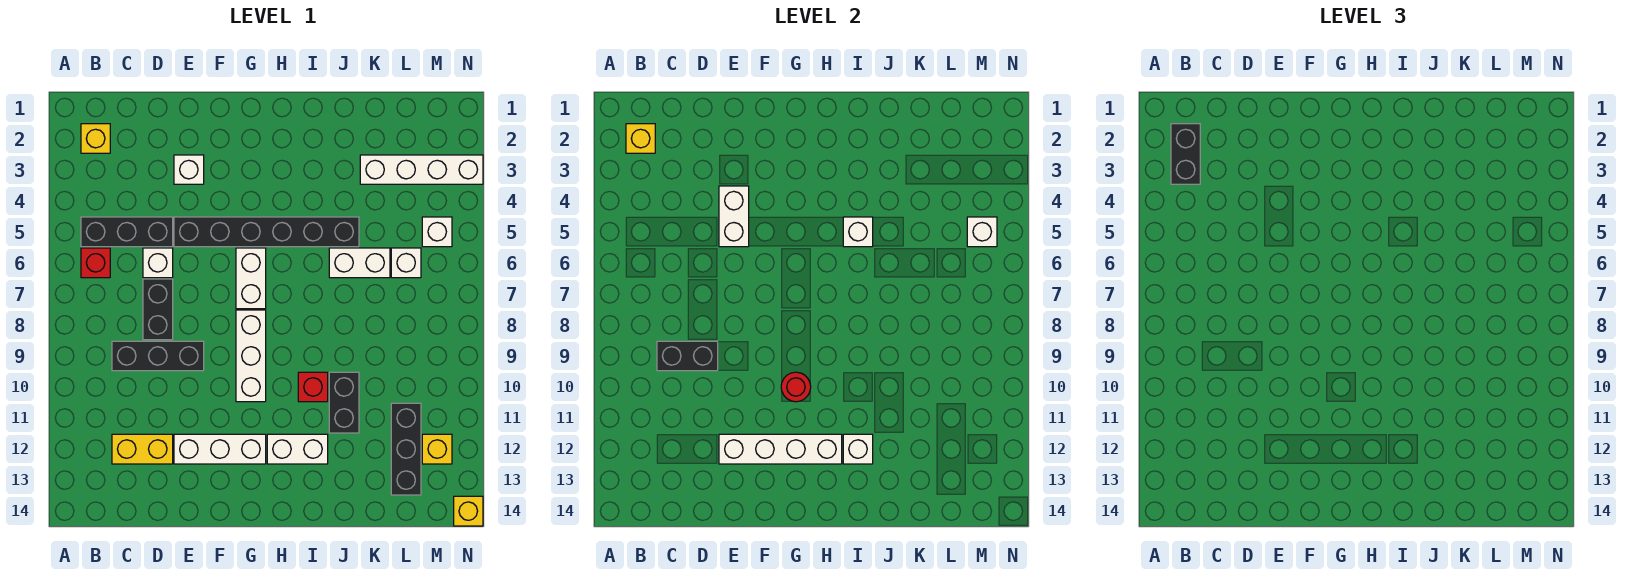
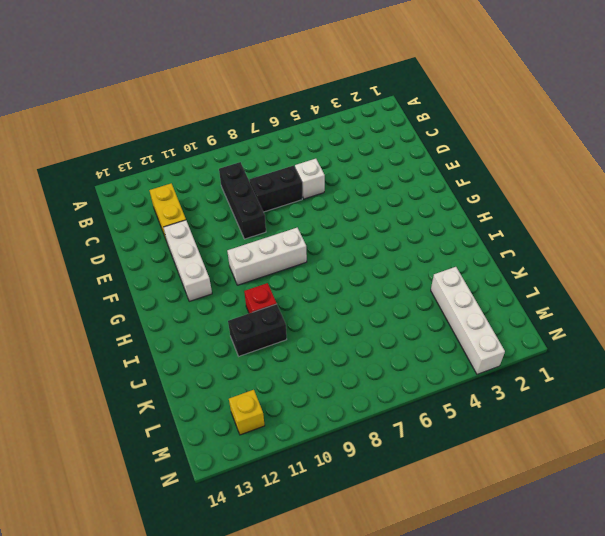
none -> yellow brick B2 level 1
none -> black brick B5:D5 level 1
none -> red brick B6 level 1
none -> white brick E3 level 1

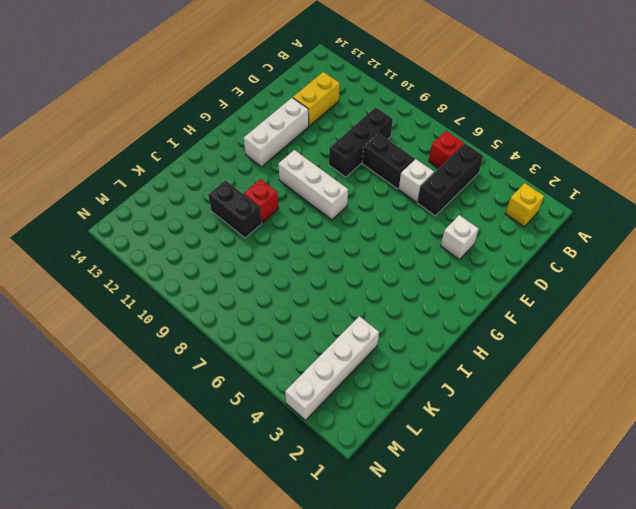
none -> black brick E5:J5 level 1
none -> white brick G6:G7 level 1
none -> white brick H12:I12 level 1
none -> white brick J6:K6 level 1

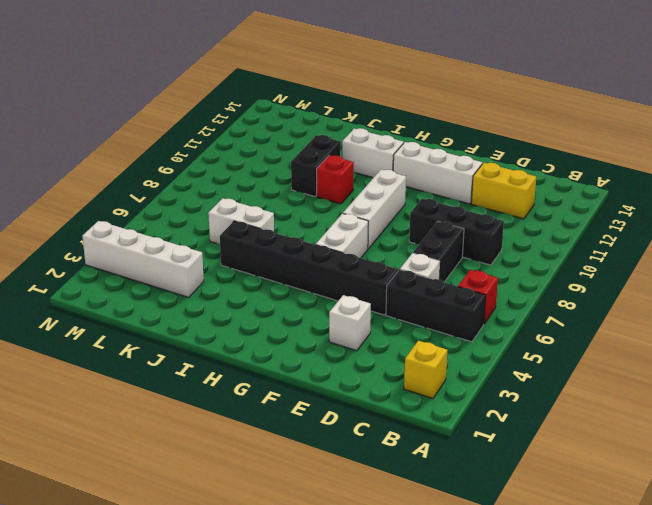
none -> white brick L6 level 1
none -> black brick L11:L13 level 1
none -> white brick M5 level 1
none -> yellow brick M12 level 1

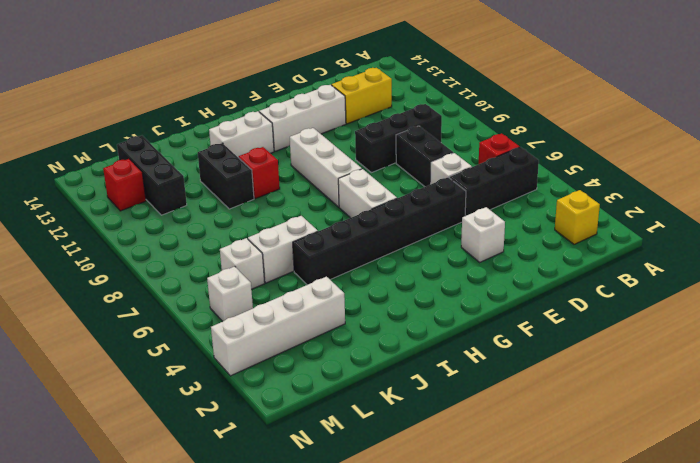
red brick M12 level 1 -> yellow brick M12 level 1
none -> yellow brick N14 level 1
none -> yellow brick B2 level 2
none -> black brick C9:D9 level 2
none -> white brick E4:E5 level 2

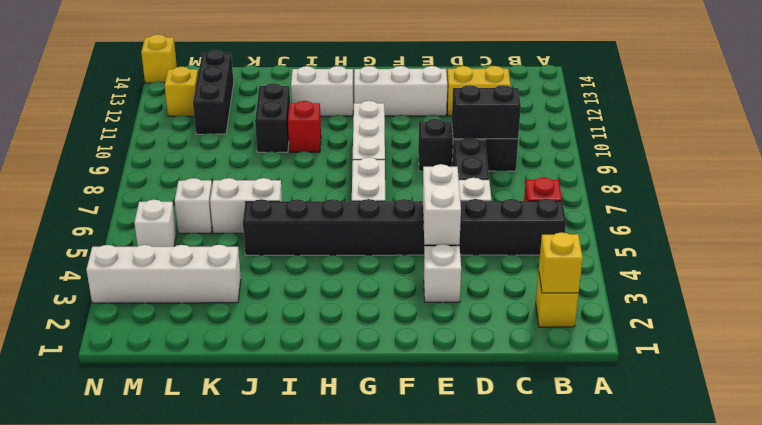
none -> white brick E12:H12 level 2
none -> red round brick G10 level 2
none -> white brick I5 level 2
none -> white brick I12 level 2

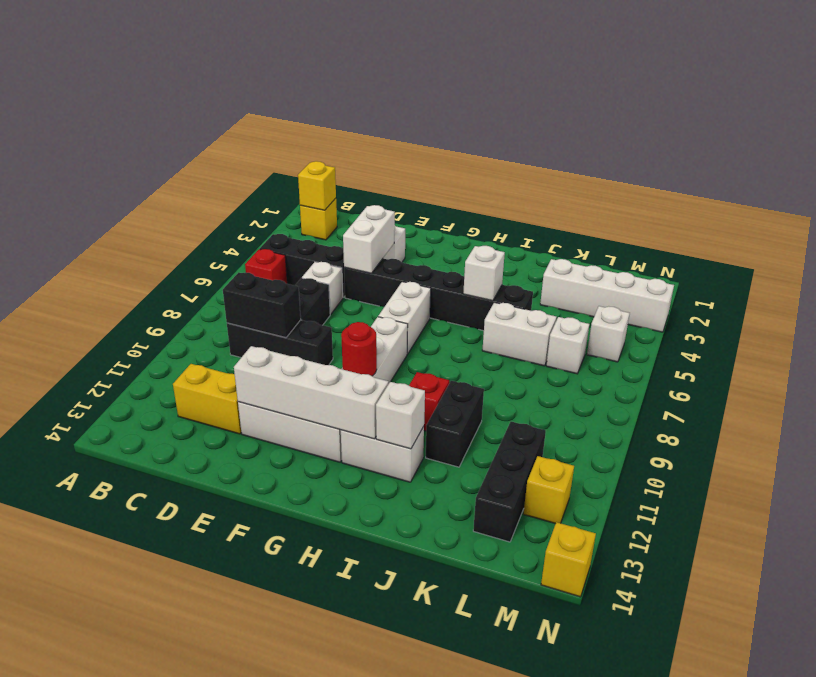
none -> white brick M5 level 2
none -> black brick B2:B3 level 3

